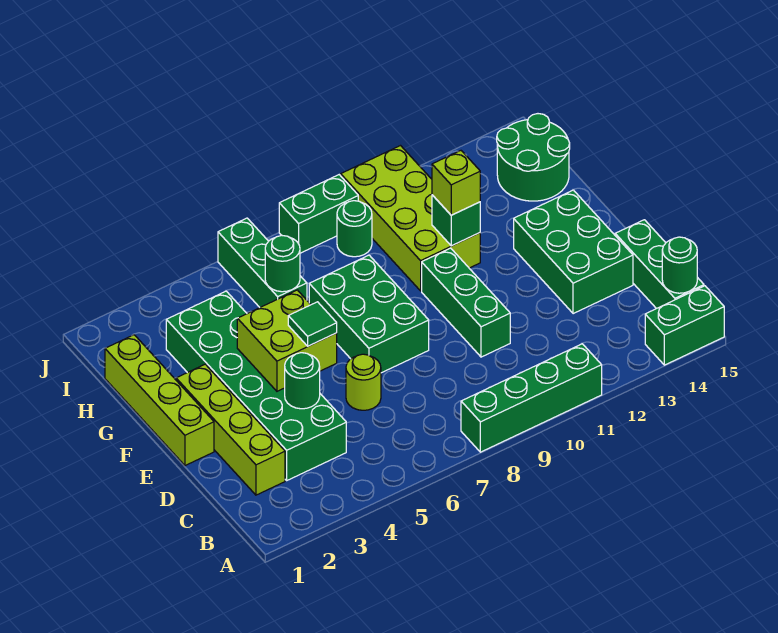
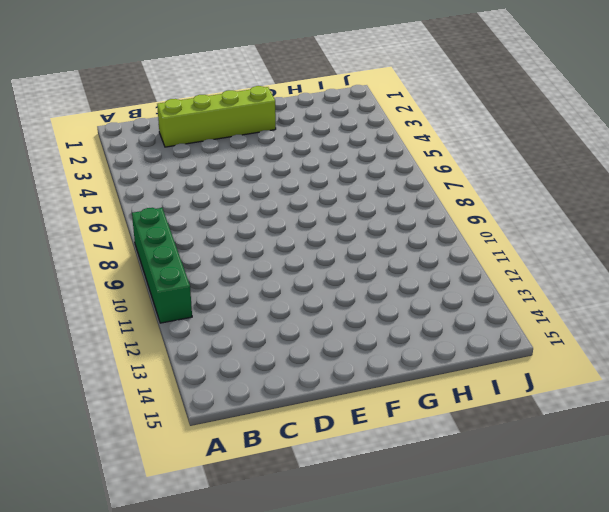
none -> green brick A14:A15 level 1
none -> green brick B15:D15 level 1
none -> green brick C3:H4 level 1

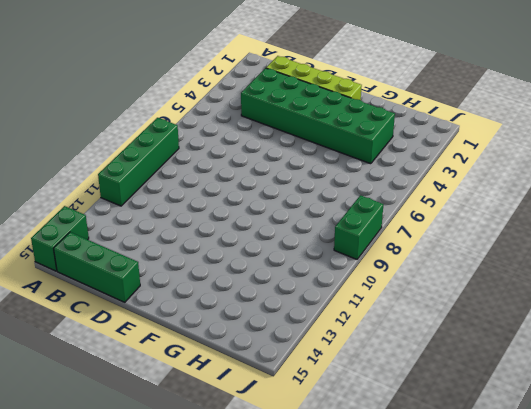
none -> lime round brick D6 level 1
none -> green brick D10:F10 level 1
none -> green brick D13:F14 level 1

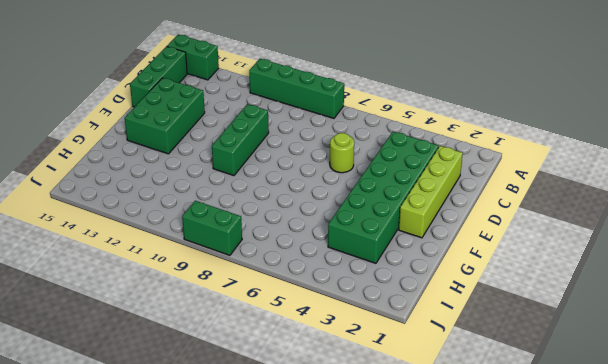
none -> lime brick E1:H1 level 1
none -> green brick E7:G8 level 1
none -> lime brick G10:J11 level 1

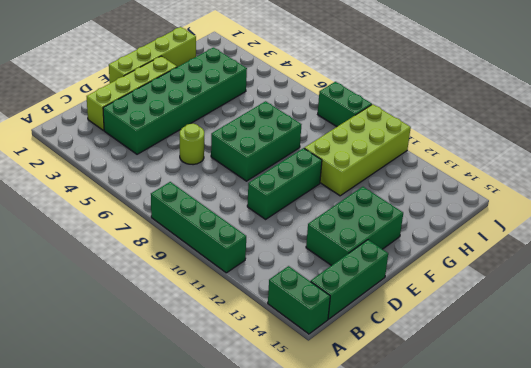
none -> green brick H6:J6 level 1
none -> green round brick H14:I15 level 1
none -> green round brick I9 level 1

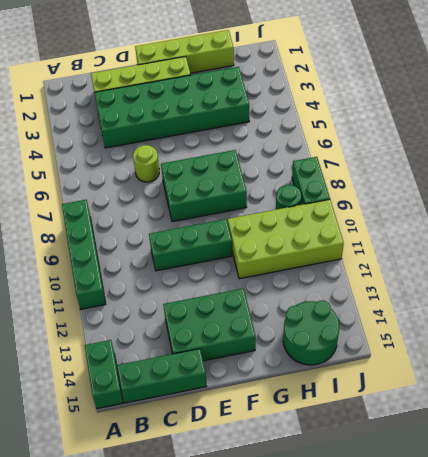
none -> green brick H6:J6 level 1
none -> green round brick B15 level 2
none -> green round brick D4 level 2

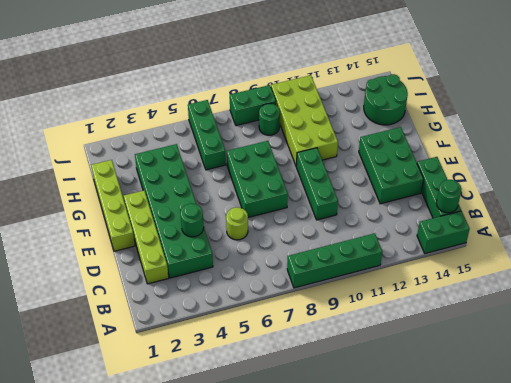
none -> lime brick E4:F5 level 2
none -> green brick G11 level 2
none -> green round brick H6 level 2

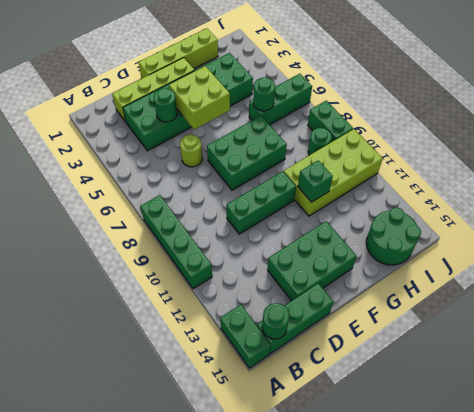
none -> green tile E5 level 3
none -> lime brick G11 level 3

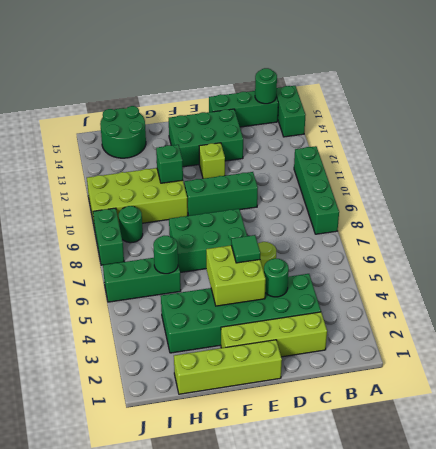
lime brick E12 level 1 -> lime brick G11 level 3

